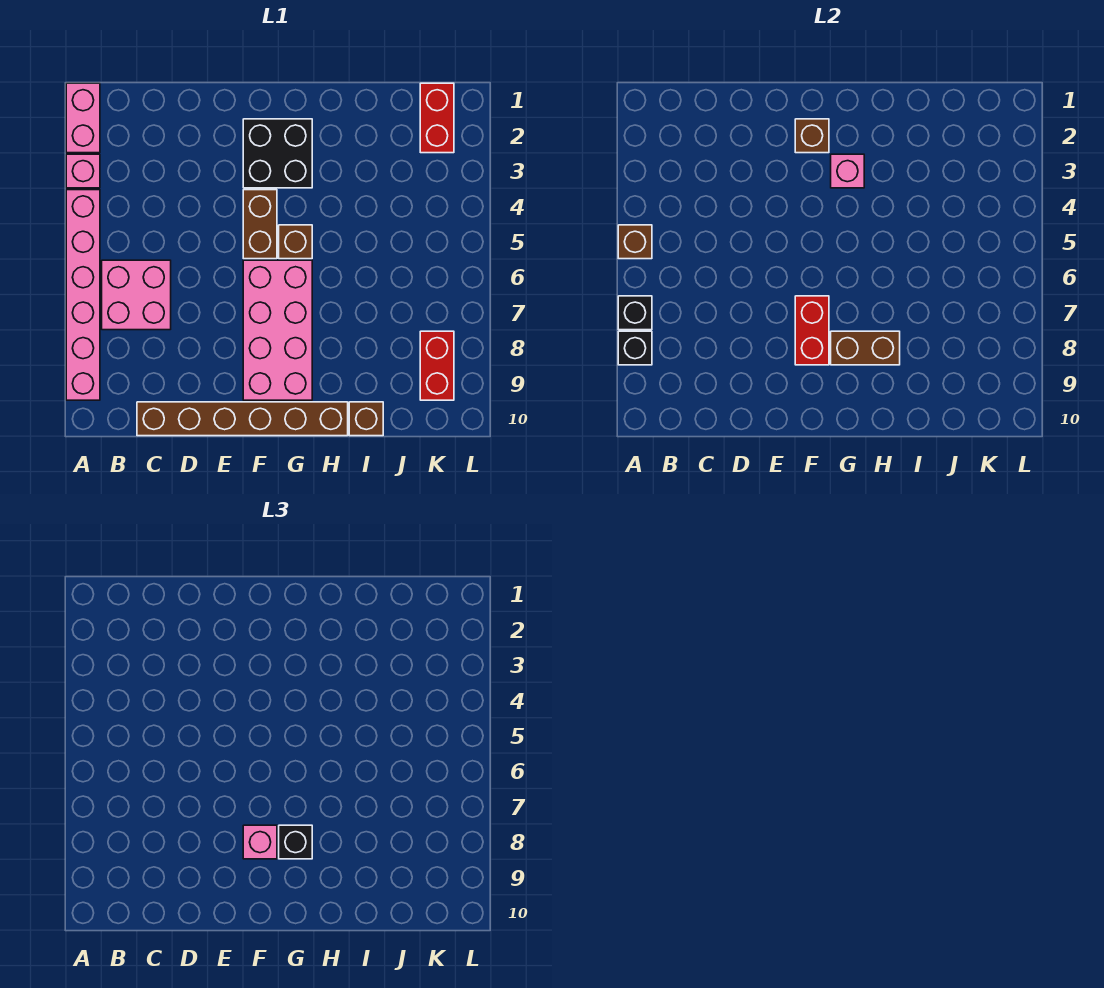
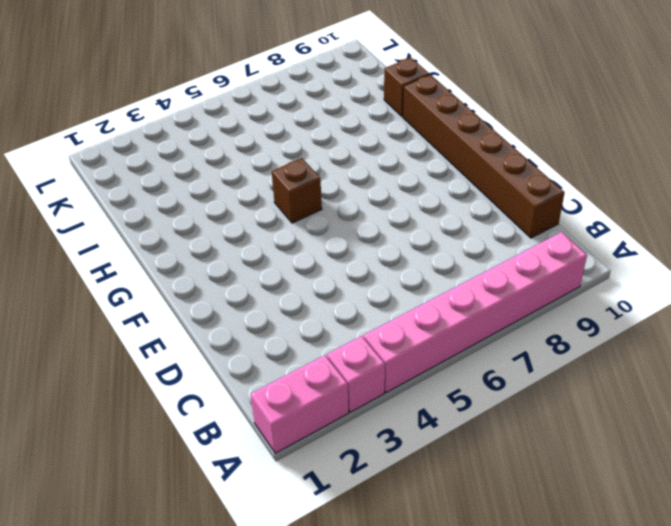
none -> pink brick B6:C7 level 1
none -> black brick F2:G3 level 1
none -> brown brick F4:F5 level 1

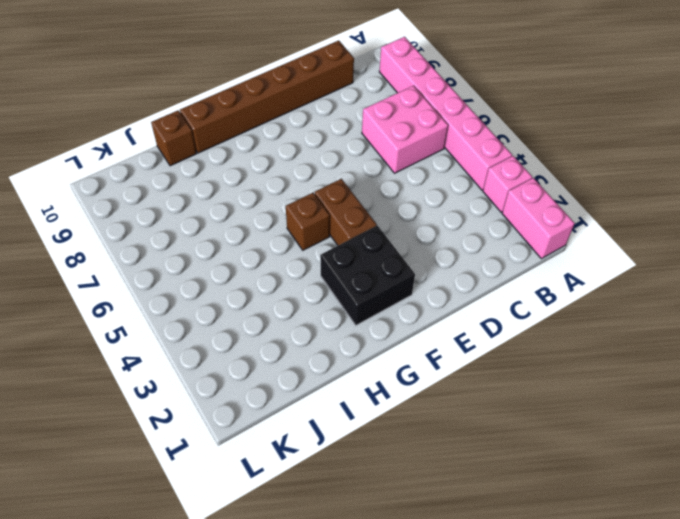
none -> pink brick F6:G9 level 1
none -> red brick K1:K2 level 1
none -> red brick K8:K9 level 1

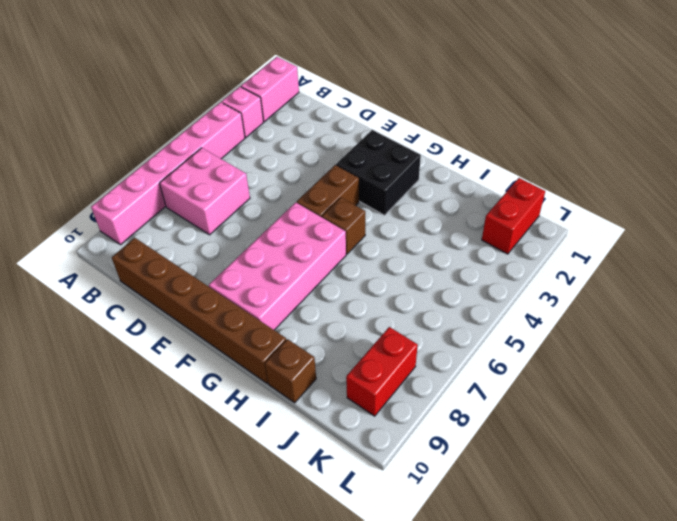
none -> brown brick A5 level 2
none -> black brick A7 level 2
none -> black brick A8 level 2

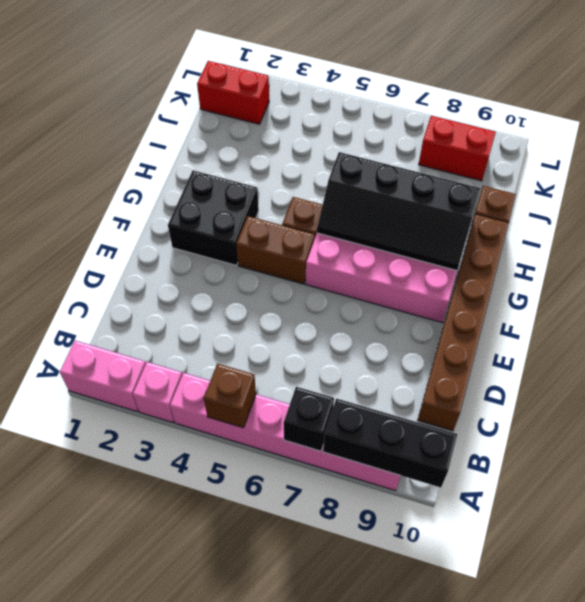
black brick A8:A10 level 2 -> black brick A8 level 2
black slope G6:H9 level 2 top H -> brown brick G8:H8 level 2
none -> pink brick B6:C7 level 1
none -> brown brick F2 level 2
none -> red brick F7:F8 level 2

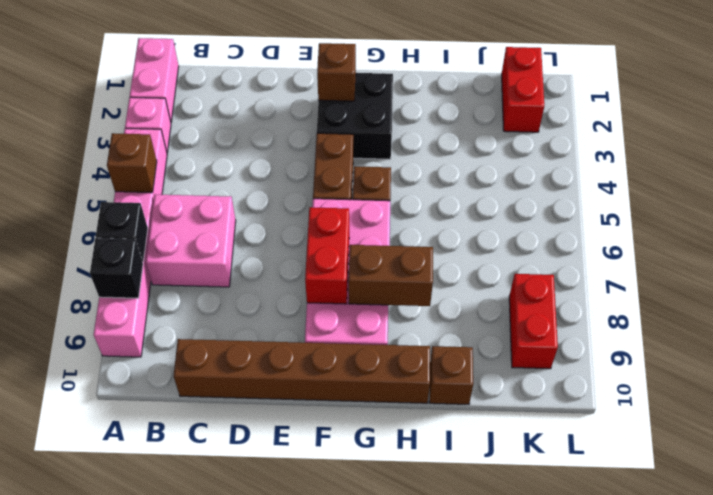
none -> pink brick G3 level 2
none -> pink brick F8 level 3
none -> black brick G8 level 3

